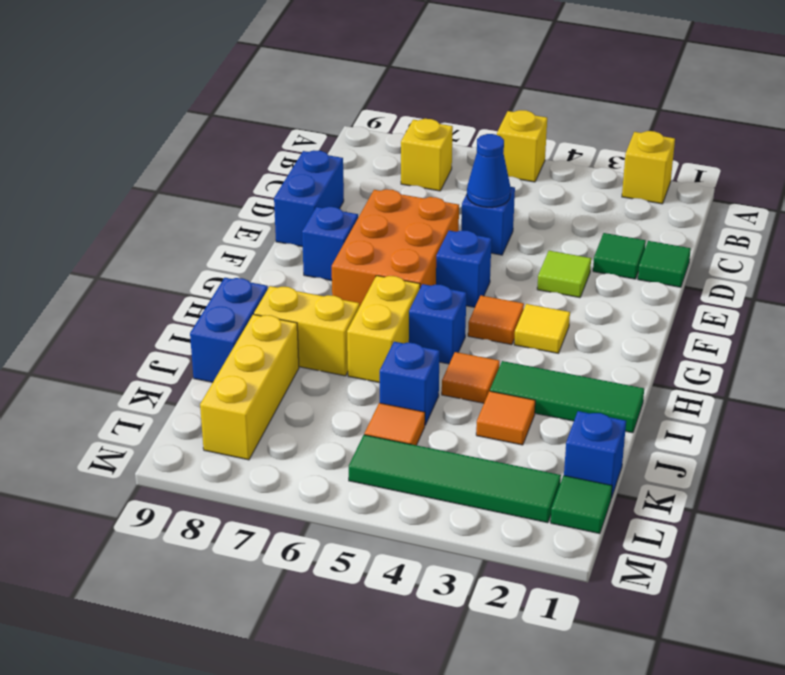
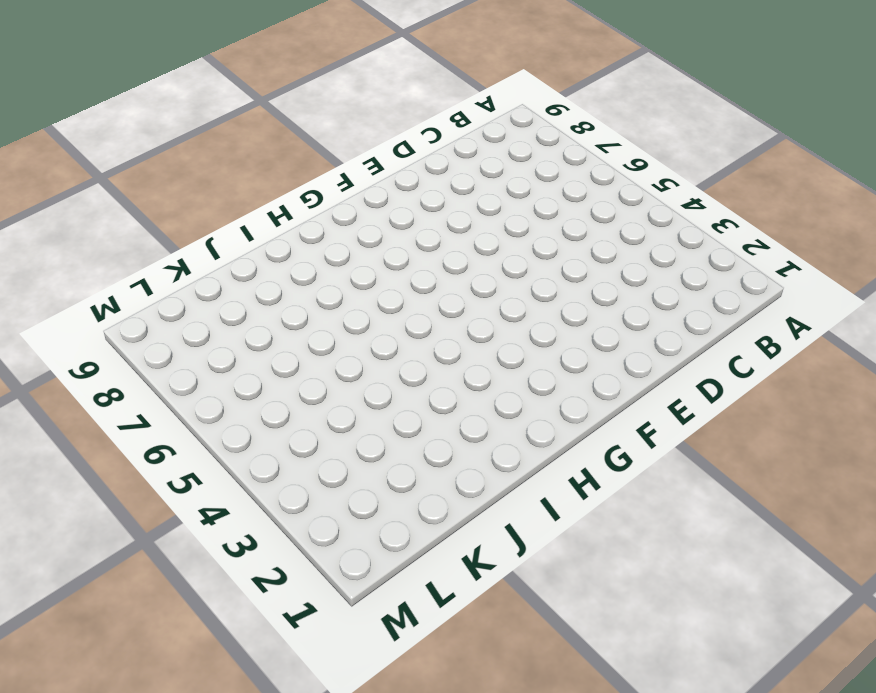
none -> yellow brick A2 level 1
none -> yellow brick A5 level 1
none -> yellow brick B7 level 1

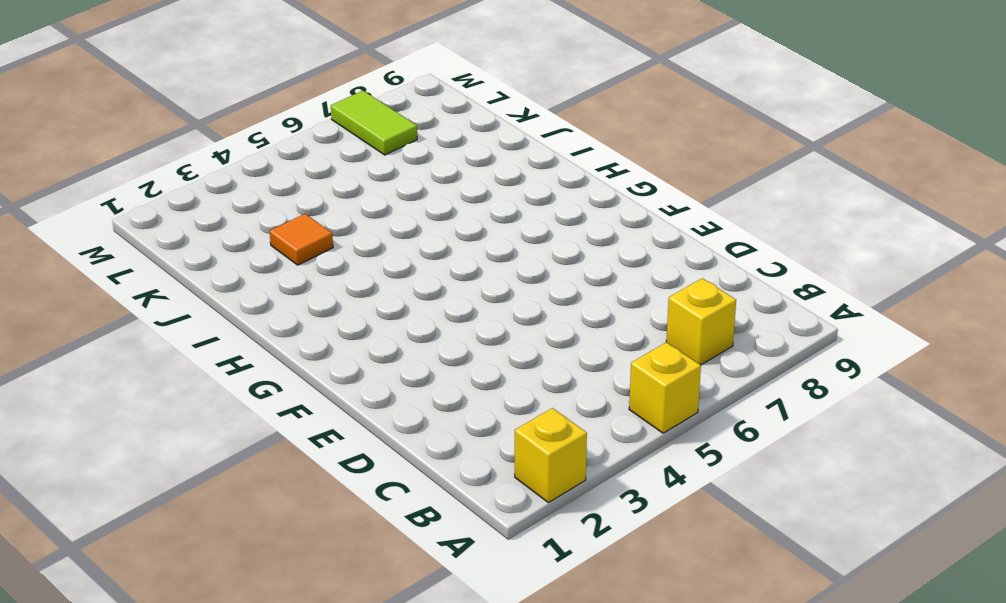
lime tile L7:M7 level 1 -> none
none -> green tile D1 level 1
none -> green tile D2 level 1
none -> blue brick D5 level 1

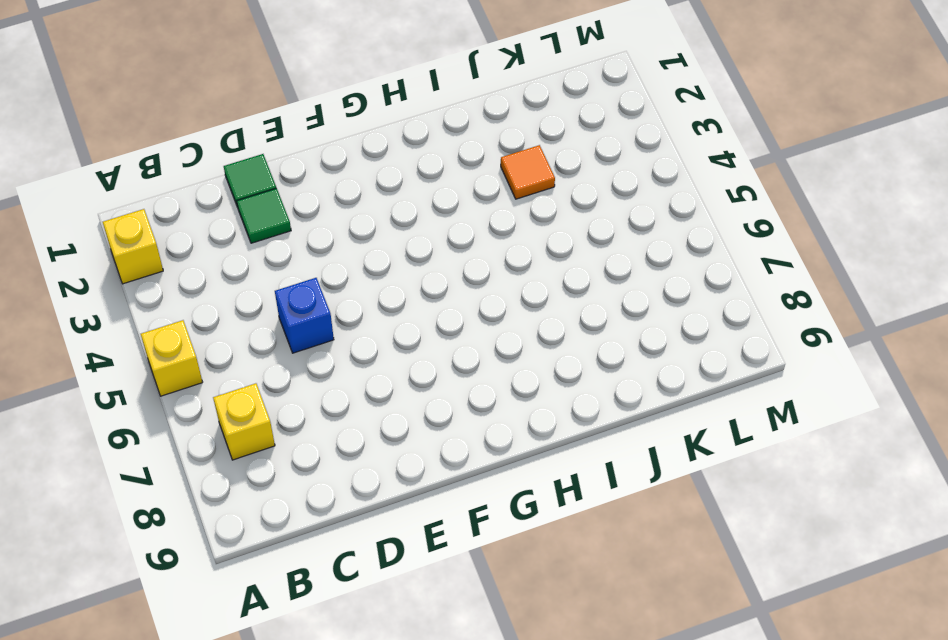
none -> blue brick D9:E9 level 1
none -> lime tile E3 level 1
none -> orange brick E6:G7 level 1

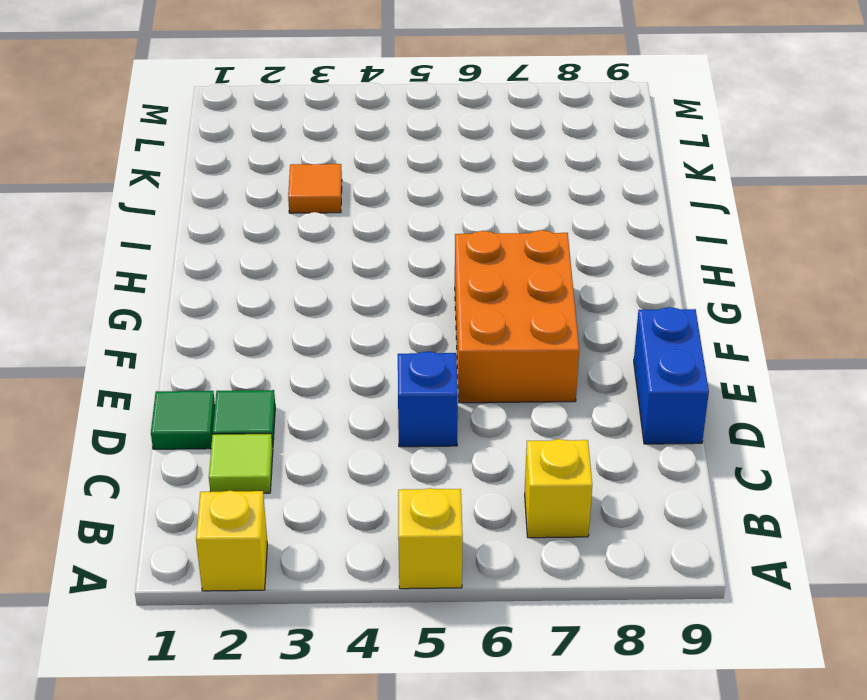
lime tile C2 level 1 -> lime tile E3 level 1
none -> blue brick F5 level 1
none -> blue brick F8 level 1
none -> yellow tile G3 level 1

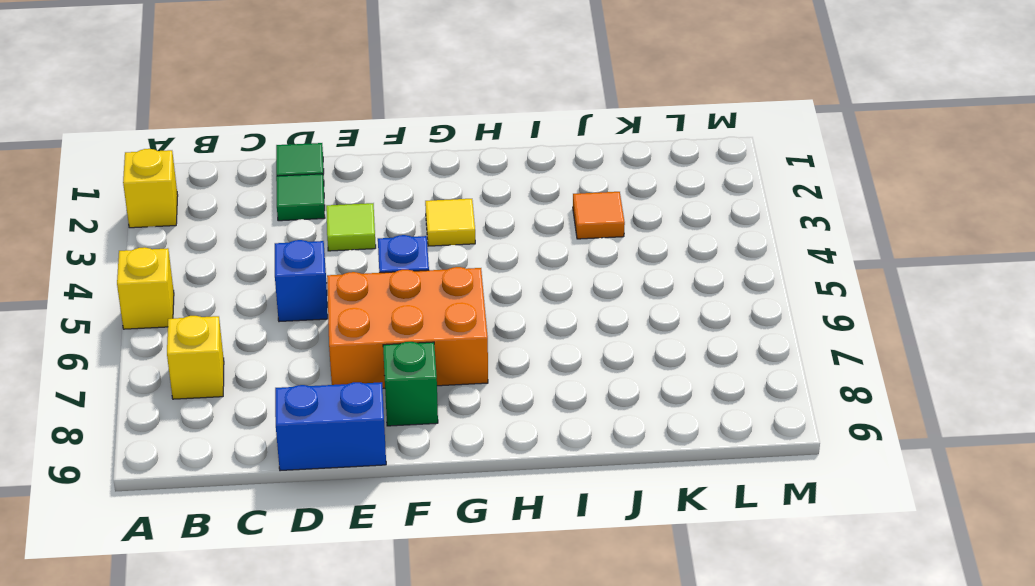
green brick F8 level 1 -> blue brick F8 level 1
none -> orange tile G4 level 1
none -> blue brick H5 level 1
none -> yellow brick H6:I6 level 1

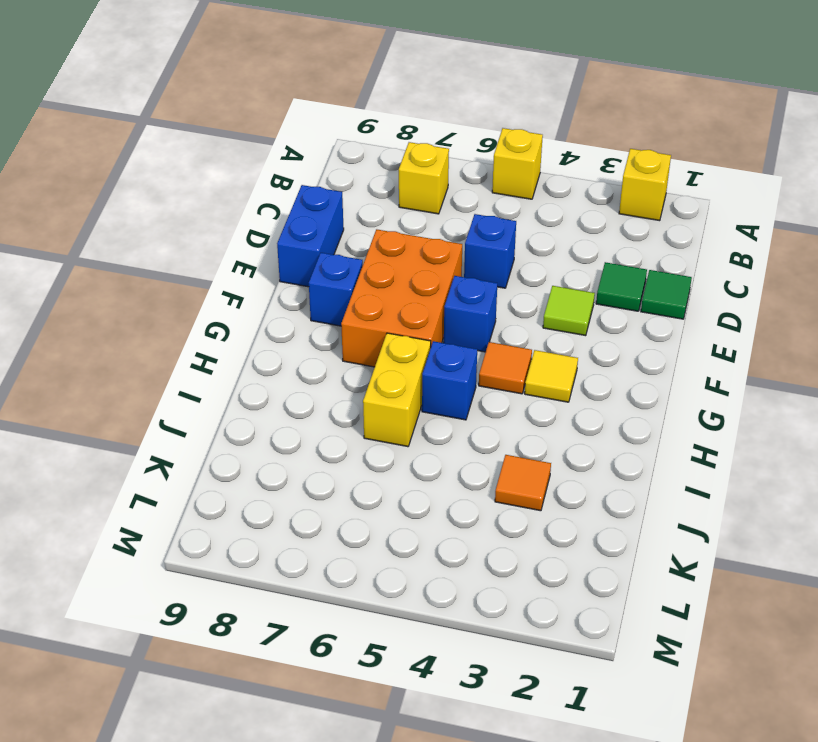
none -> green tile I1:I3 level 1
none -> orange tile I4 level 1
none -> yellow brick I7:I8 level 1

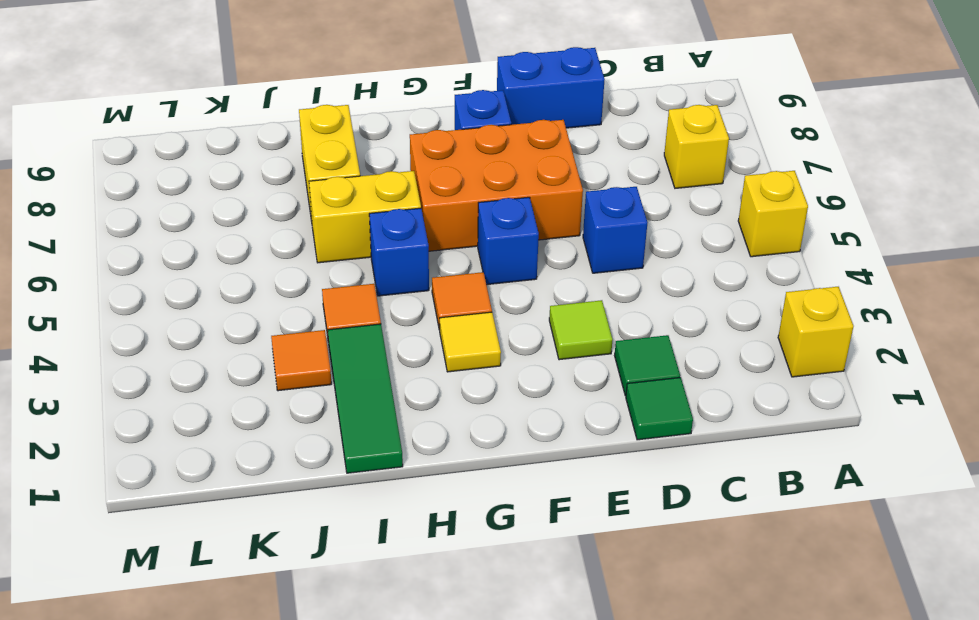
none -> blue brick I9:J9 level 1
none -> blue brick J5 level 1
none -> yellow brick J8:L8 level 1

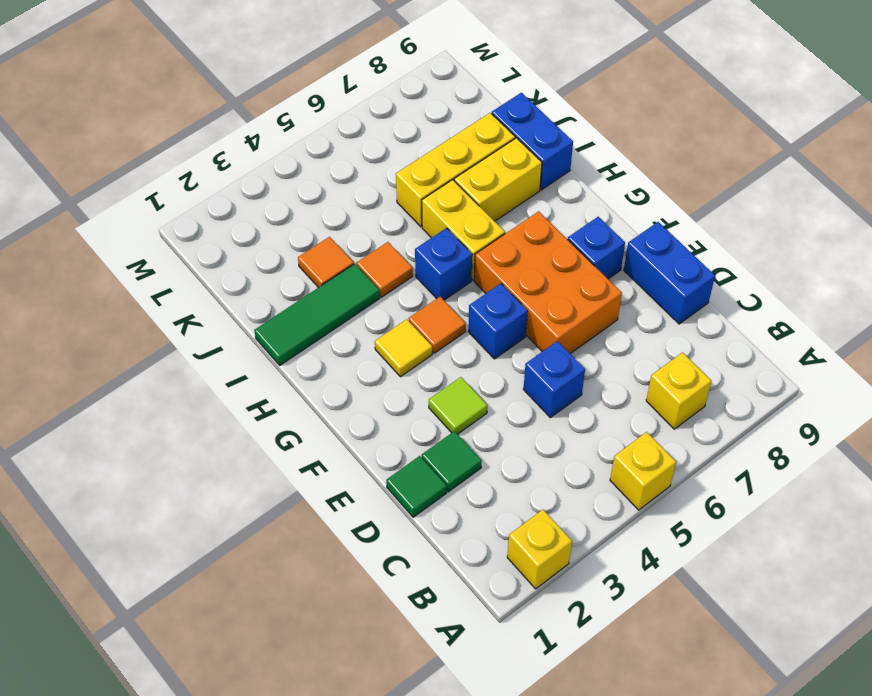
yellow brick J6:J8 level 1 -> yellow brick J8:L8 level 1
none -> blue brick J5 level 1
none -> blue brick K1 level 1
none -> orange tile K5 level 1

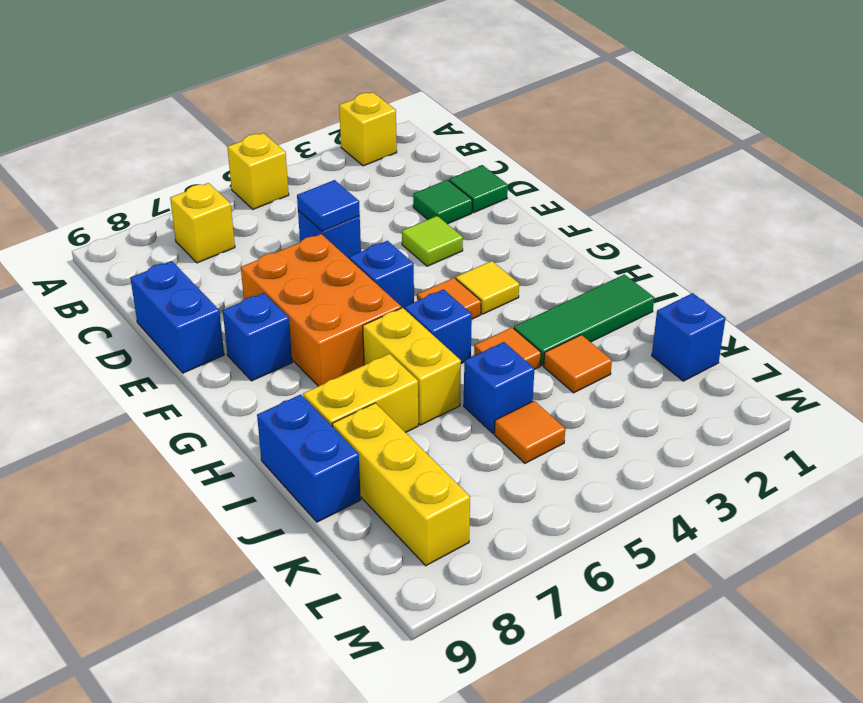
blue tile D5 level 2 -> blue cone D5 level 2
none -> green tile L1 level 1
none -> green tile L2:L5 level 1

